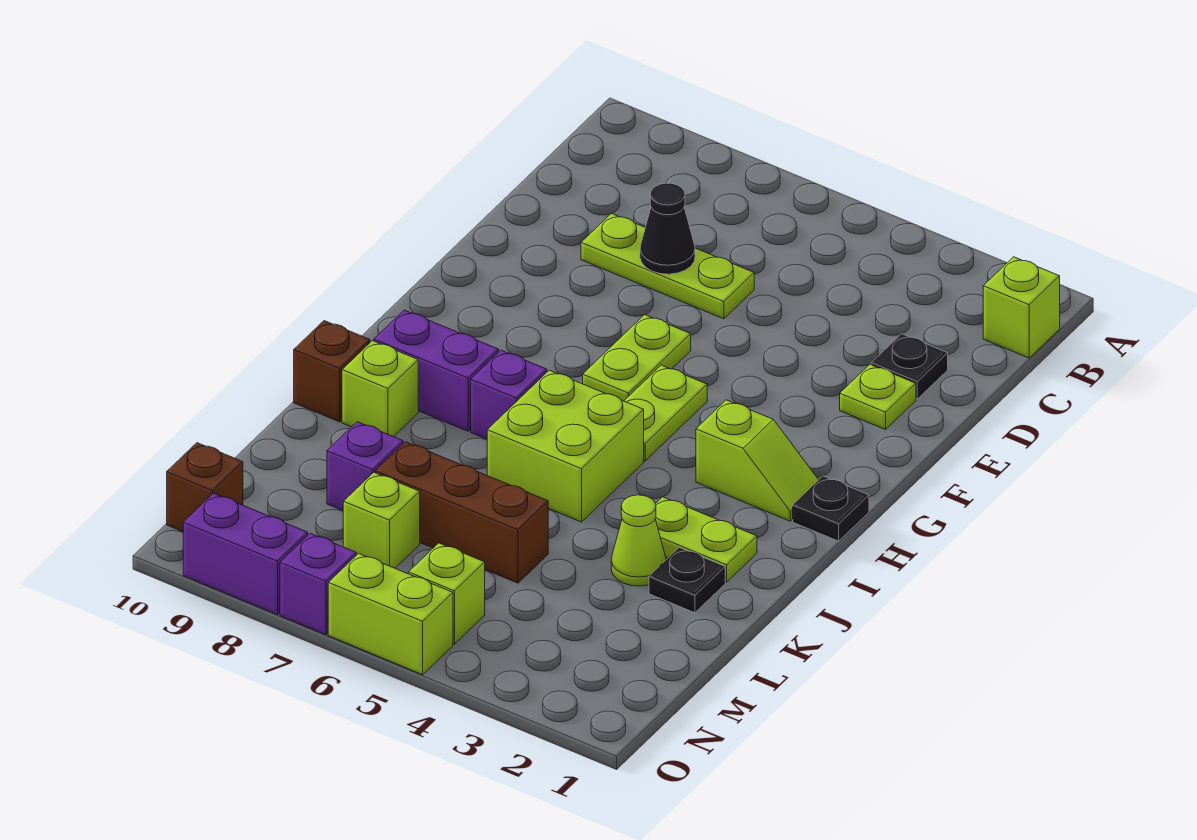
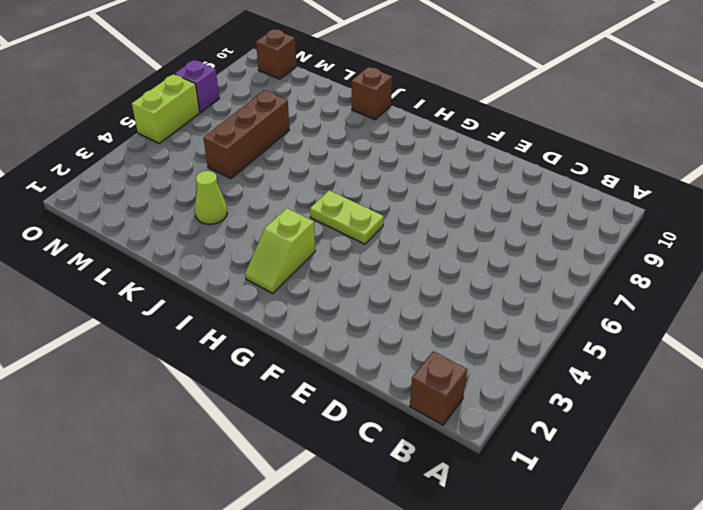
brown brick B1 level 1 -> lime brick B1 level 1
none -> black plate D2 level 1
none -> lime plate D6:D8 level 1
none -> lime plate E2 level 1

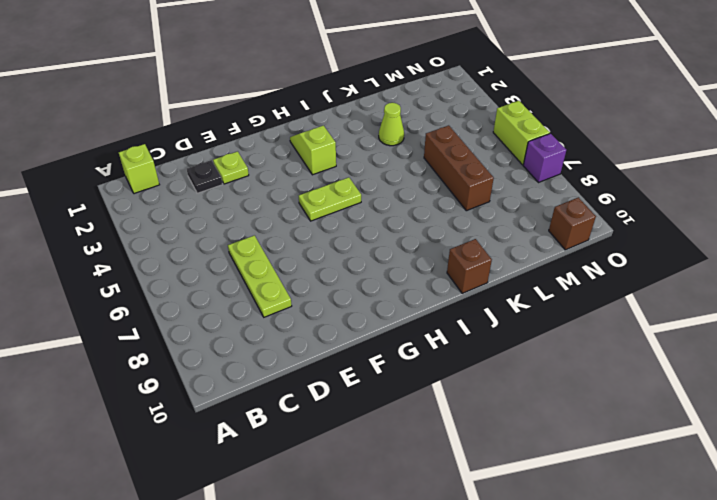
none -> lime plate F6:G6 level 1
none -> black plate H1 level 1
none -> lime brick I5:J6 level 1

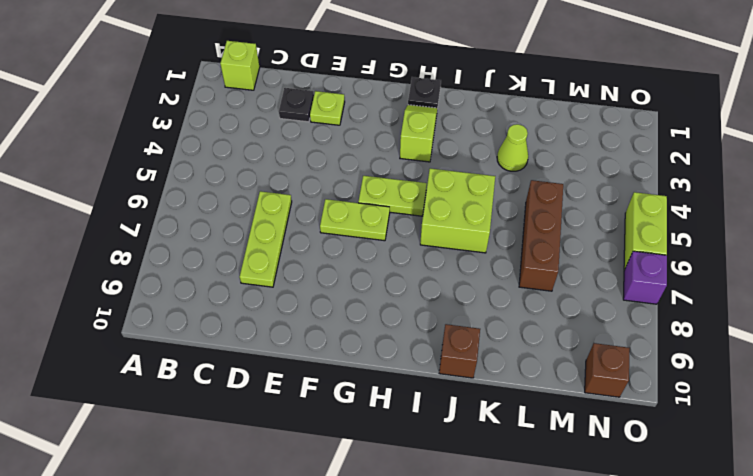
none -> purple brick I7 level 1
none -> purple brick I8:I9 level 1
none -> lime plate J2:J3 level 1

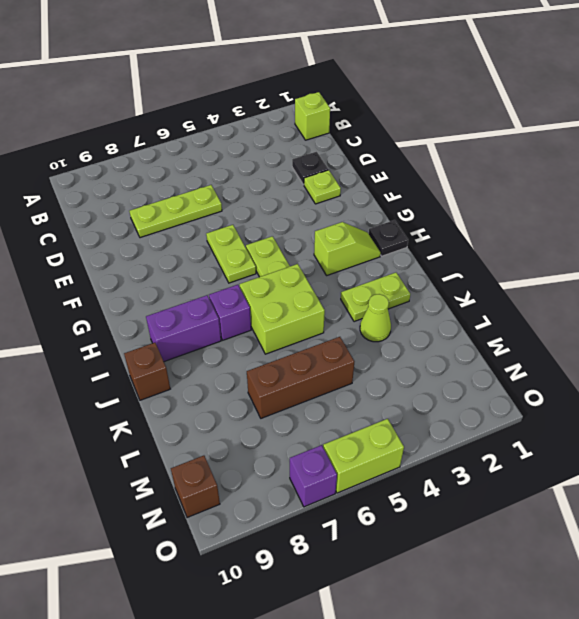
none -> lime brick J9 level 1
none -> black plate K2 level 1
none -> purple brick L8 level 1

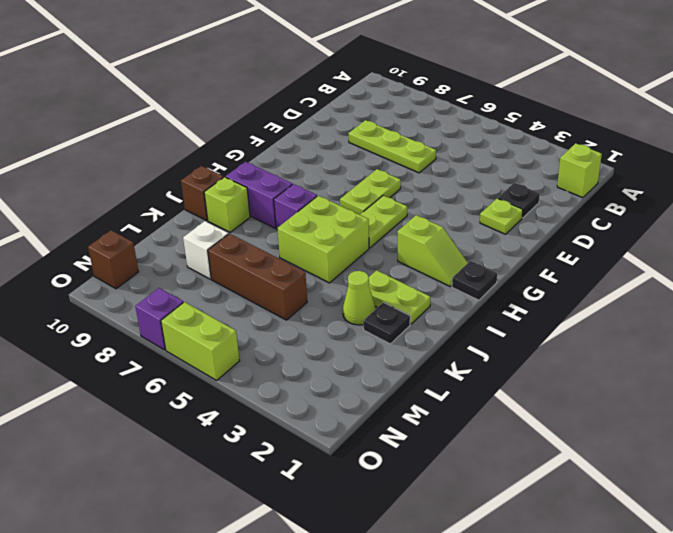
white brick L8 level 1 -> purple brick L8 level 1
none -> lime brick M7 level 1
none -> lime brick N5 level 1
none -> purple brick O8:O9 level 1

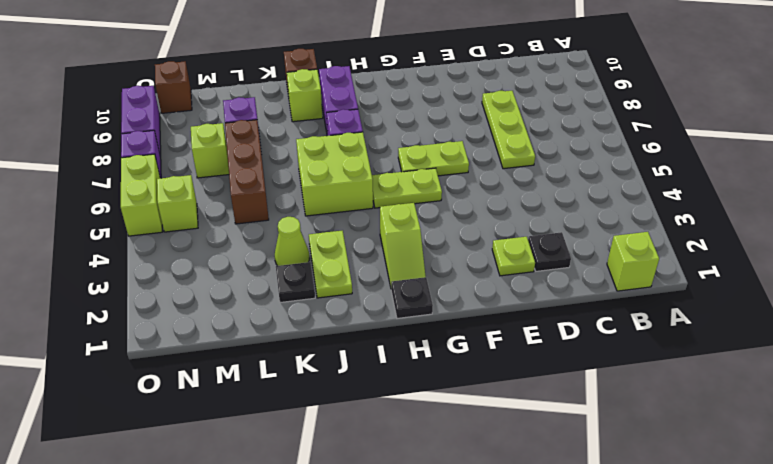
none -> black cone D7 level 2

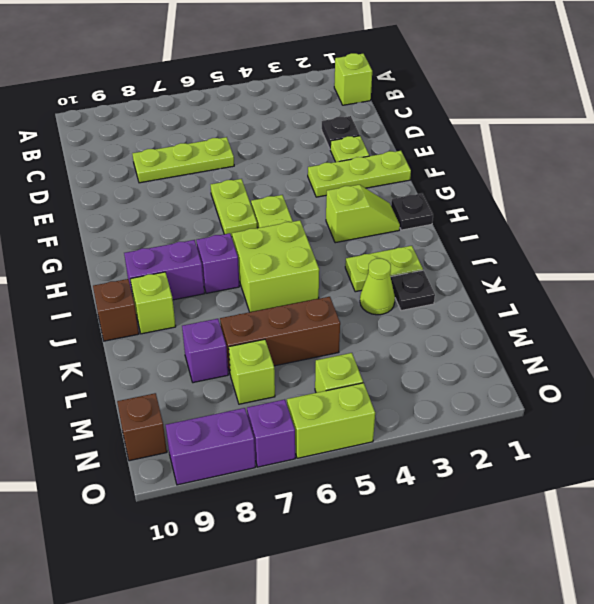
lime plate F1:F3 level 1 -> none
none -> black cone D7 level 2

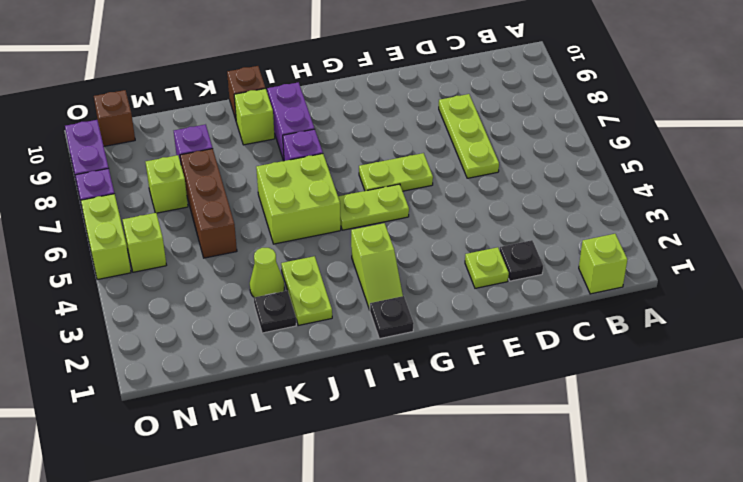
none -> black cone D7 level 2

